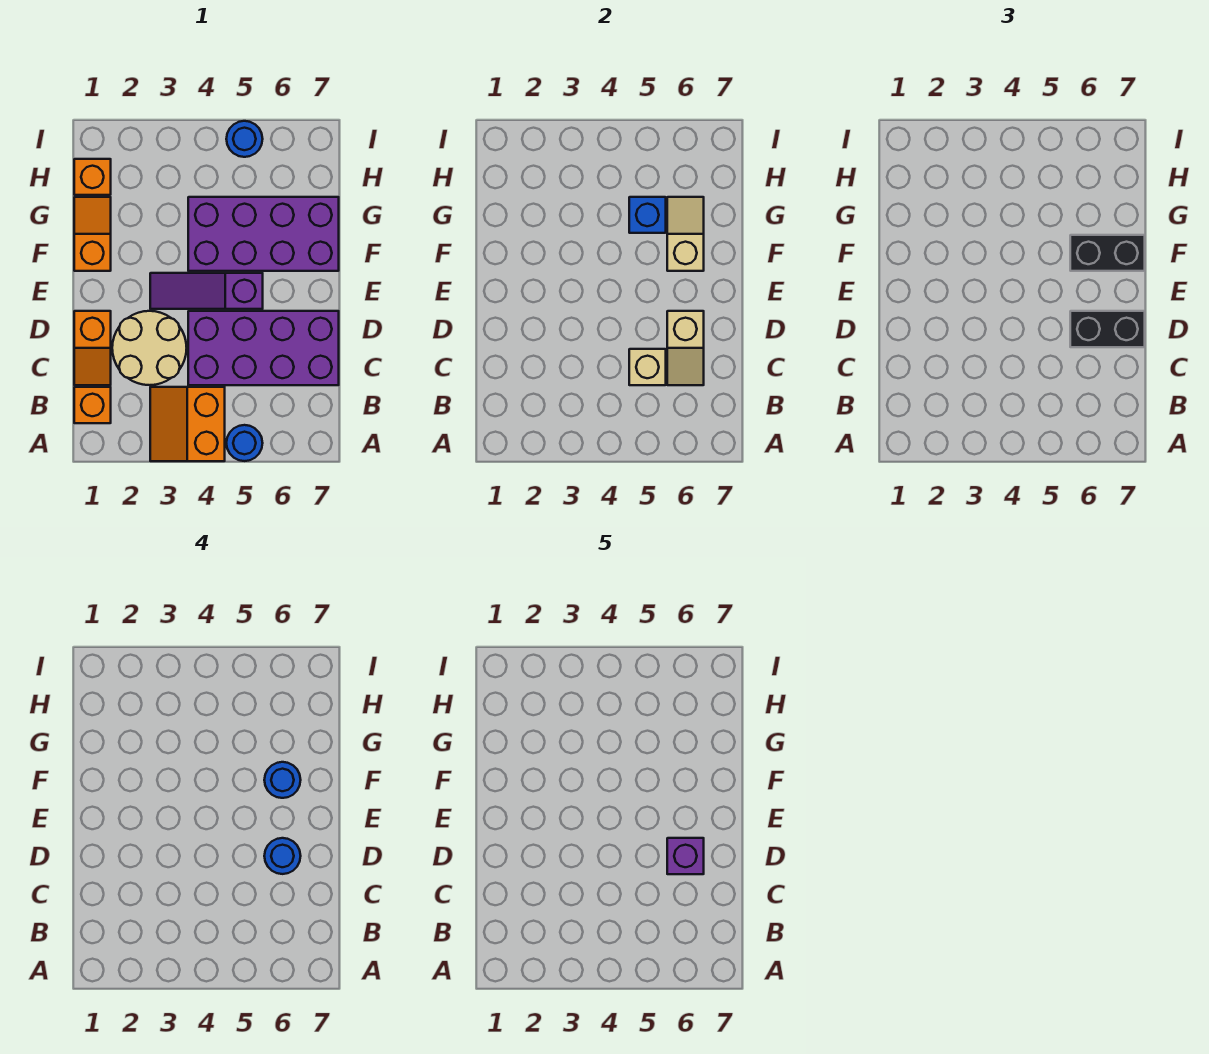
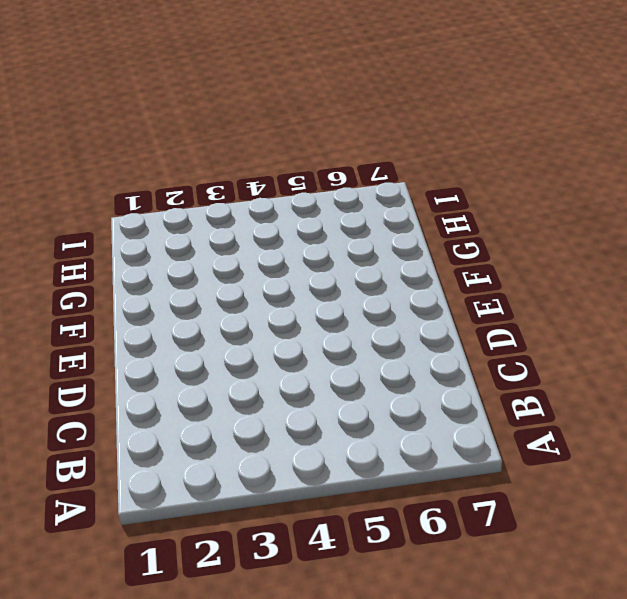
none -> orange slope A3:B4 level 1 top 4
none -> blue round brick A5 level 1
none -> orange brick B1 level 1

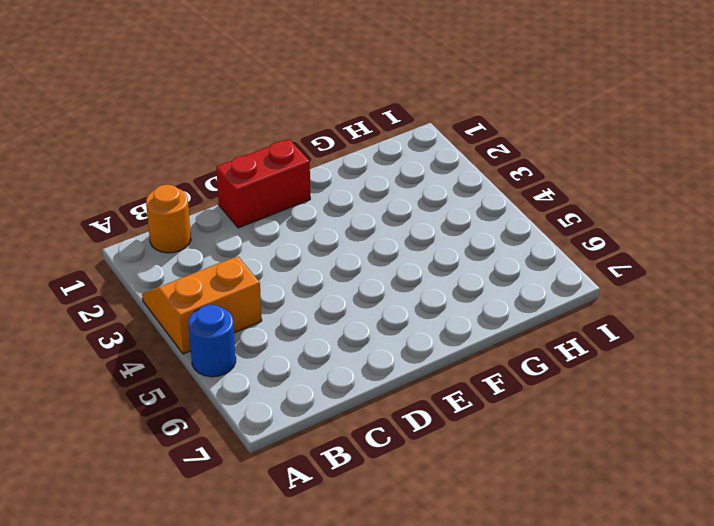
orange round brick B1 level 1 -> orange brick B1 level 1
red brick D1:E1 level 1 -> orange slope C1:D1 level 1 top D
none -> tan round brick C2:D3 level 1
none -> purple brick C4:D7 level 1
none -> purple slope E3:E5 level 1 top 5

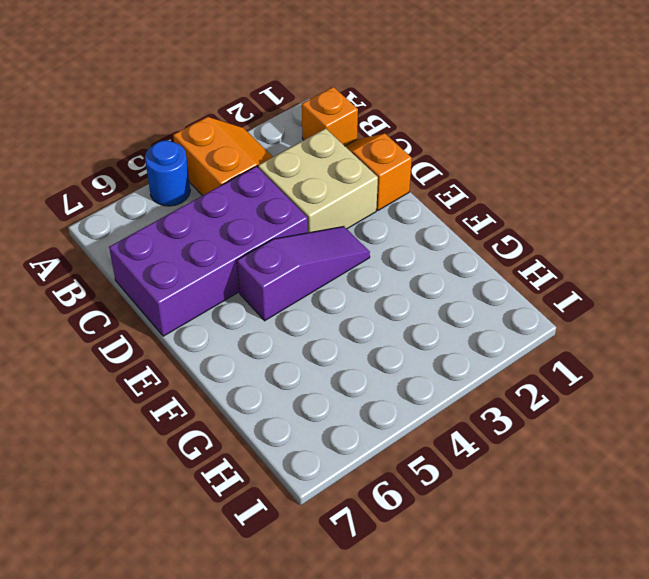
tan brick C2:D3 level 1 -> tan round brick C2:D3 level 1
none -> orange slope F1:G1 level 1 top F
none -> purple brick F4:G7 level 1
none -> orange brick H1 level 1

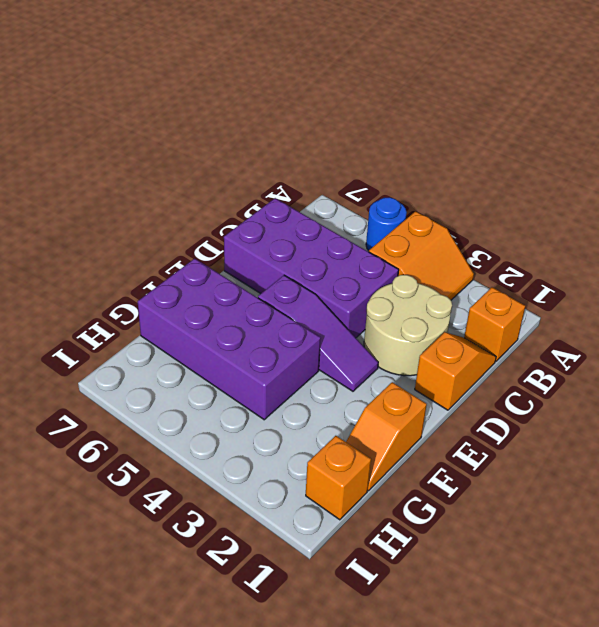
none -> blue round brick I5 level 1
none -> tan brick C5 level 2
none -> tan slope C6:D6 level 2 top D

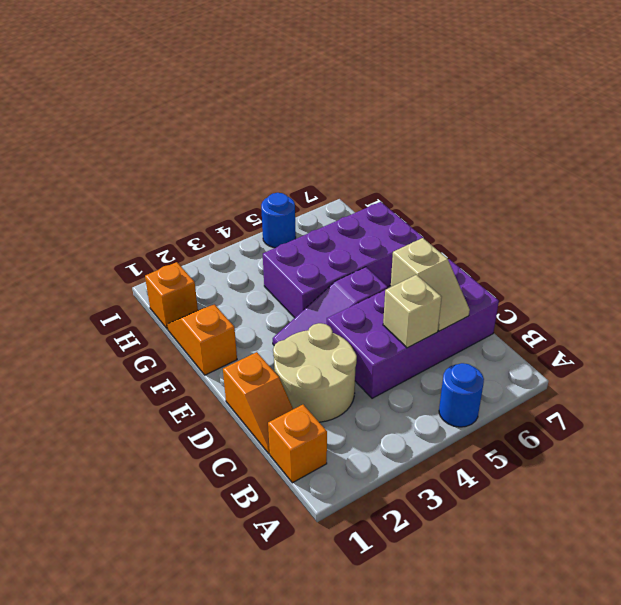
none -> orange slope A3:B4 level 1 top 4
none -> tan slope F6:G6 level 2 top F
none -> blue brick G5 level 2

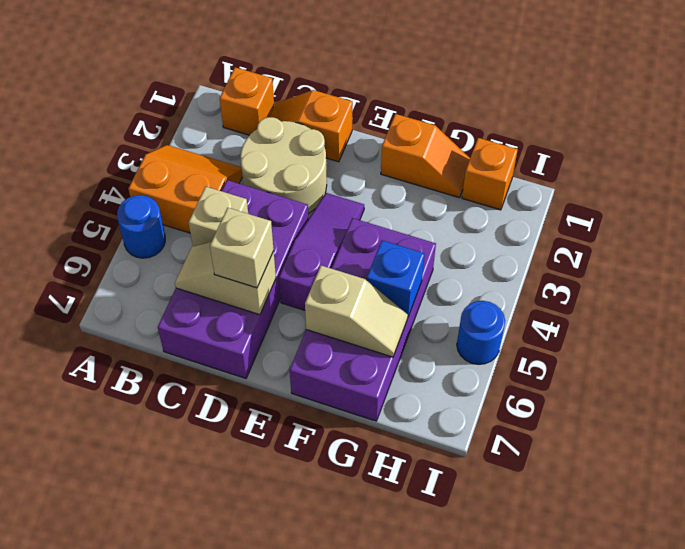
tan brick D6 level 3 -> black brick D6:D7 level 3
none -> black brick F6:F7 level 3
none -> blue round brick D6 level 4
none -> blue round brick F6 level 4

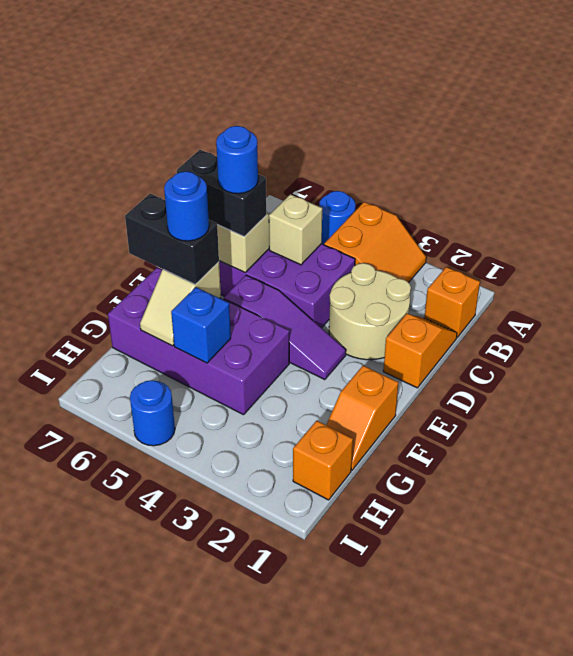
none -> purple brick D6 level 5

